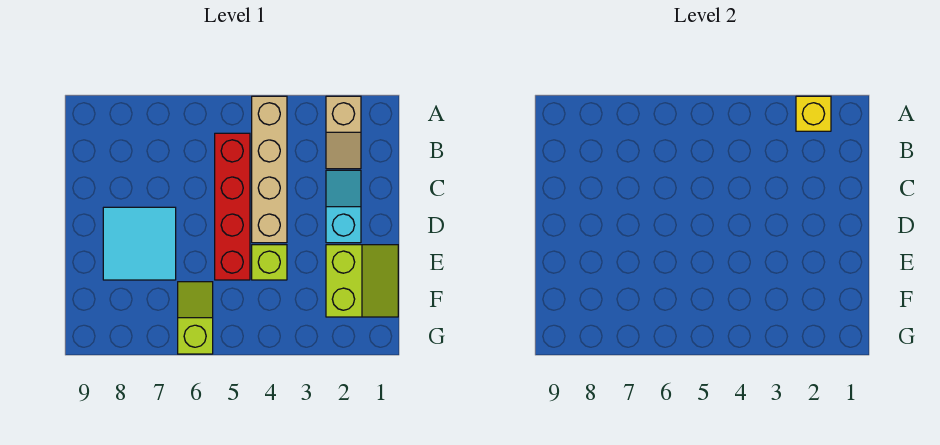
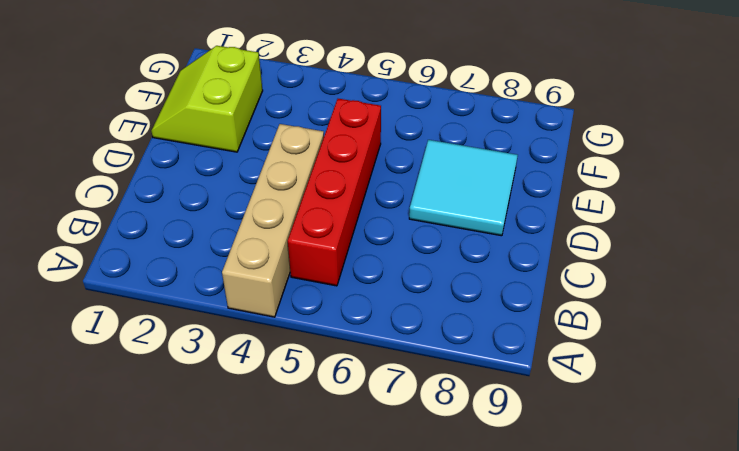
none -> tan slope A2:B2 level 1 top A
none -> cyan slope C2:D2 level 1 top D

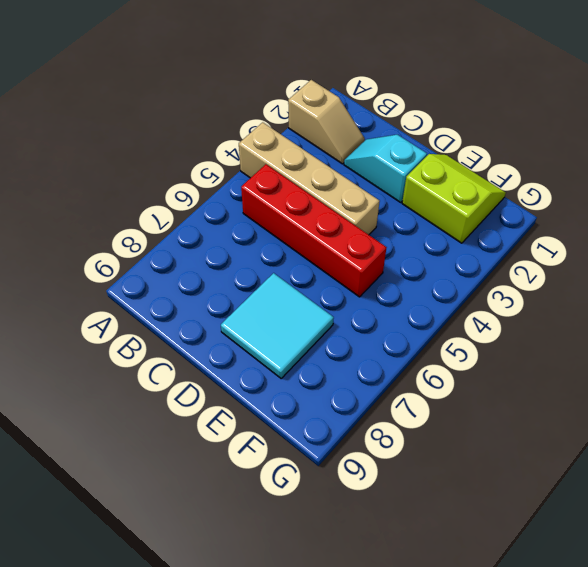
none -> lime brick E4 level 1
none -> lime slope F6:G6 level 1 top G

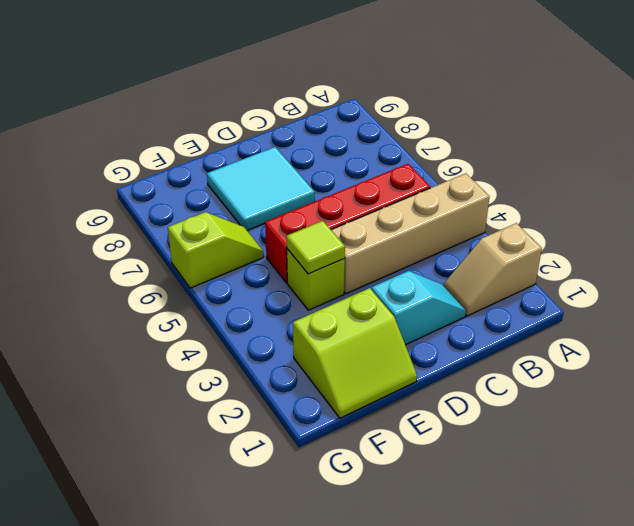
lime tile E4 level 2 -> none
none -> yellow brick A2 level 2

